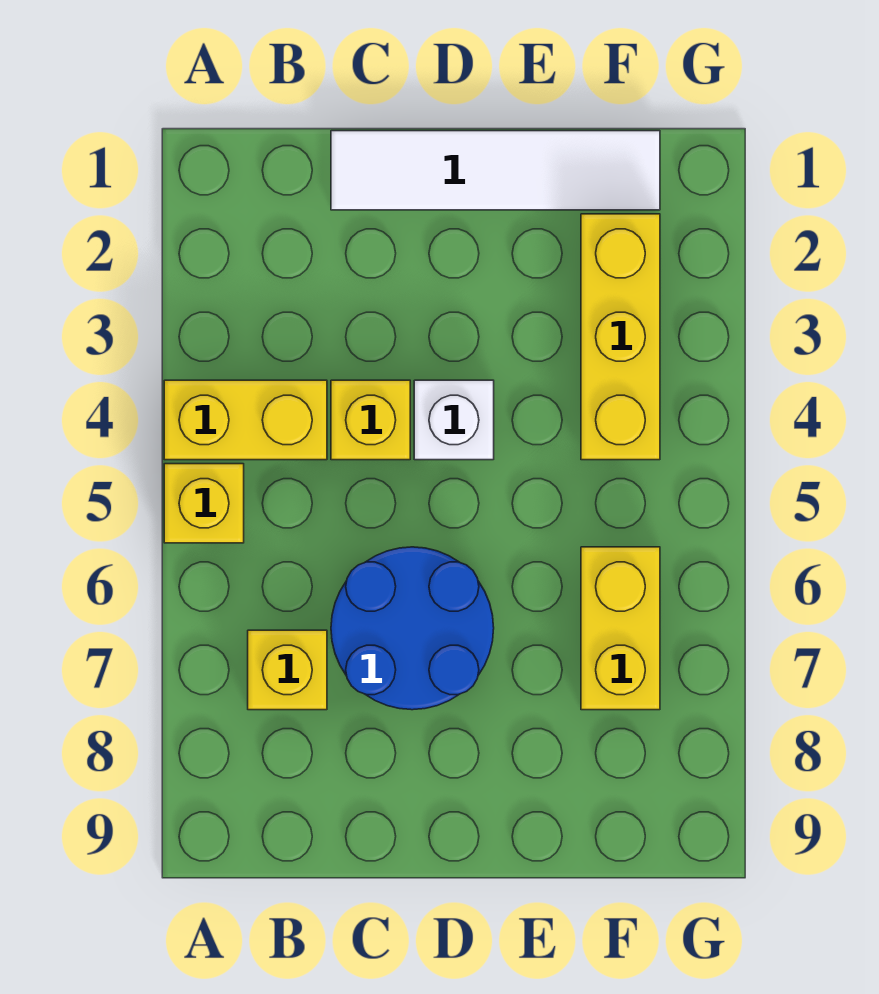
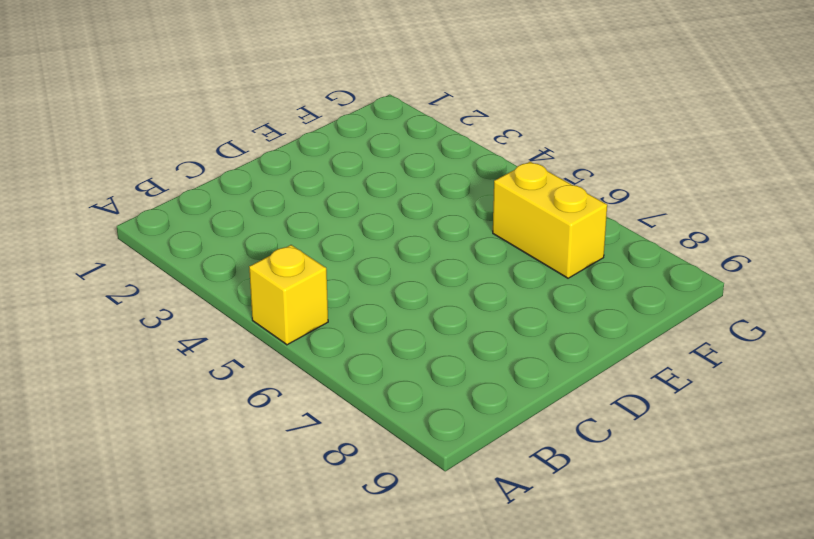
none -> yellow brick A4:B4 level 1
none -> yellow brick B7 level 1

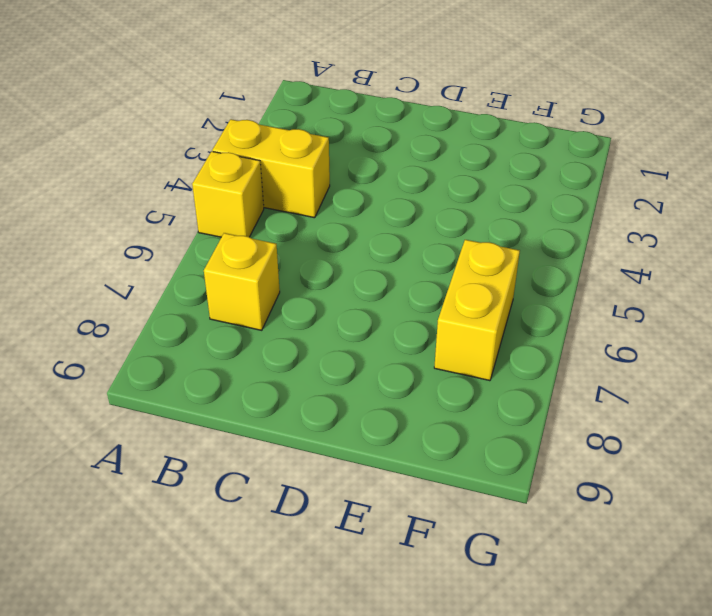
none -> white tile C1:F1 level 1
none -> yellow brick C4 level 1

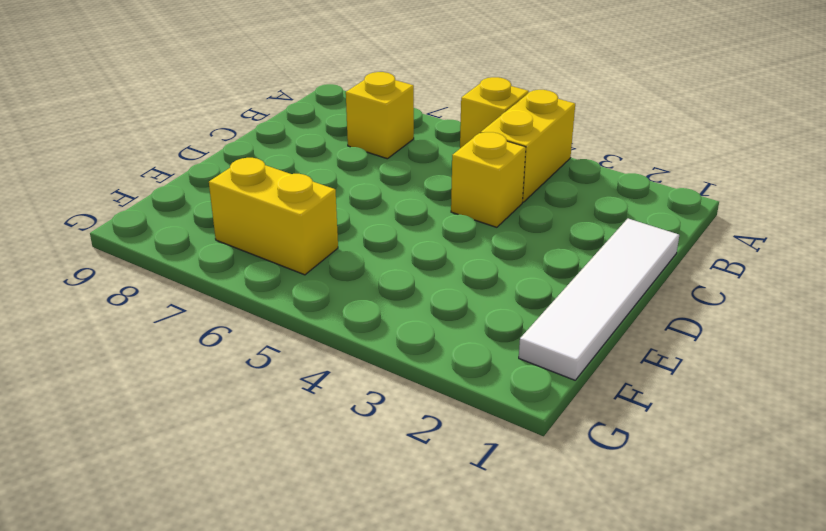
none -> blue round brick C6:D7 level 1
none -> white brick D4 level 1

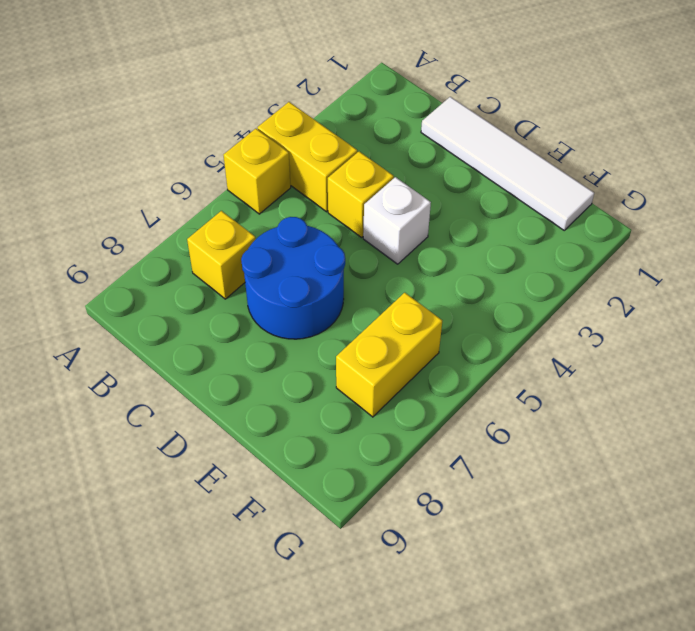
none -> yellow brick F2:F4 level 1

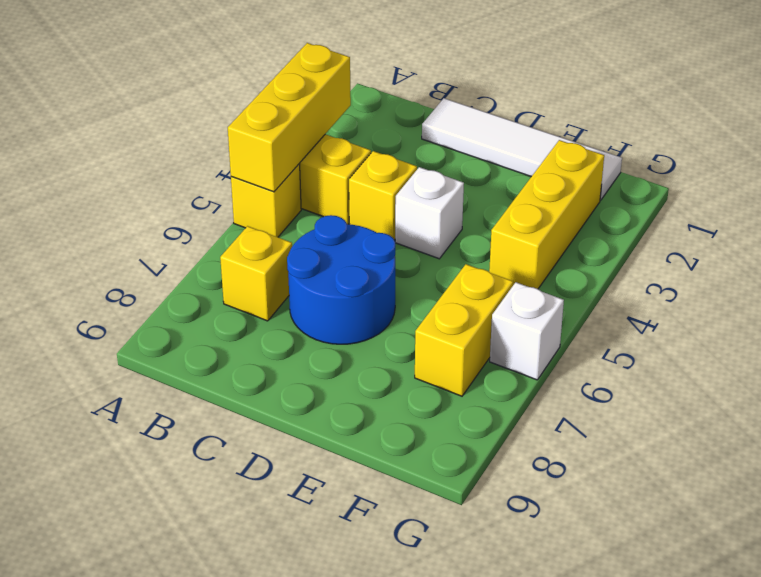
yellow brick A3:A5 level 2 -> none
white brick G6 level 1 -> none

